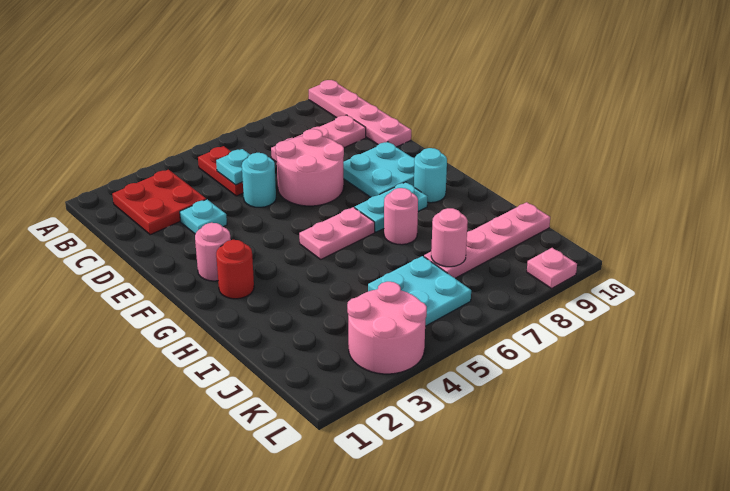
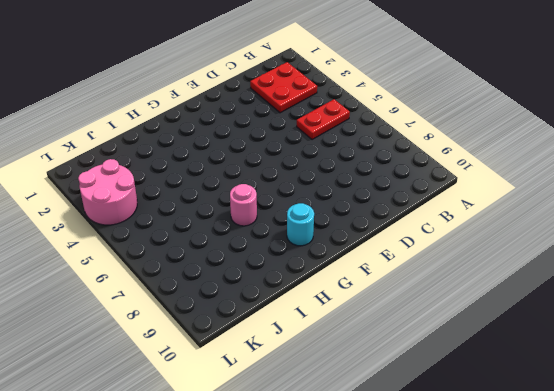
none -> pink plate A10:D10 level 1
none -> pink plate C7:C9 level 1
none -> cyan plate D3 level 1

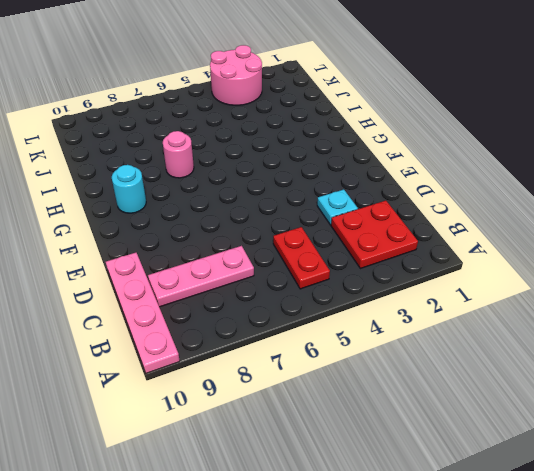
none -> cyan round brick D5 level 1
none -> pink round brick D6:E7 level 1
none -> cyan plate E8:F9 level 1

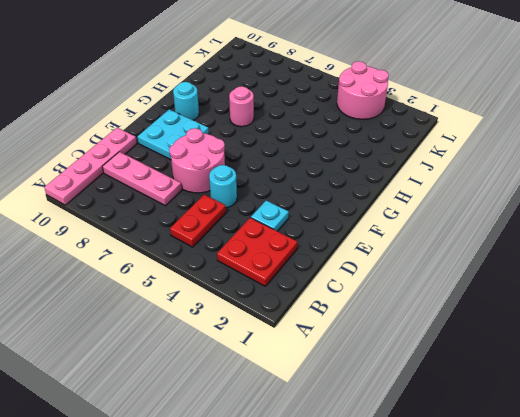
none -> pink round brick F2 level 1
none -> red round brick G2 level 1
none -> pink plate G5:G6 level 1

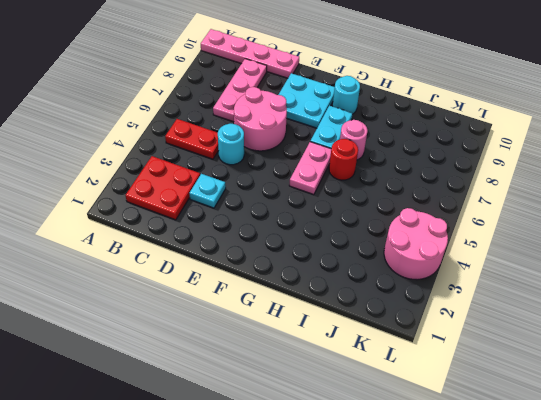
red round brick H6 level 1 -> red round brick G2 level 1
none -> pink round brick F2 level 1
none -> cyan plate J5:K6 level 1
none -> pink plate J7:J10 level 1

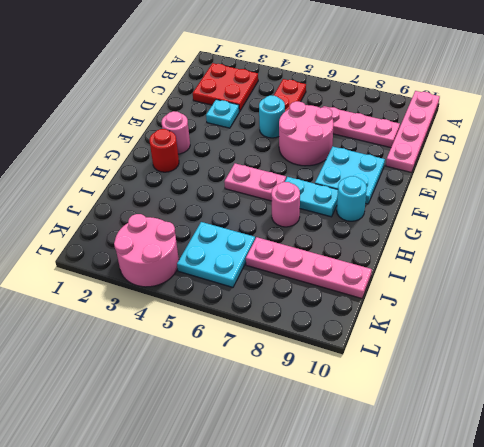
none -> pink plate L9 level 1
none -> cyan plate C5 level 2
none -> pink round brick J7 level 2

